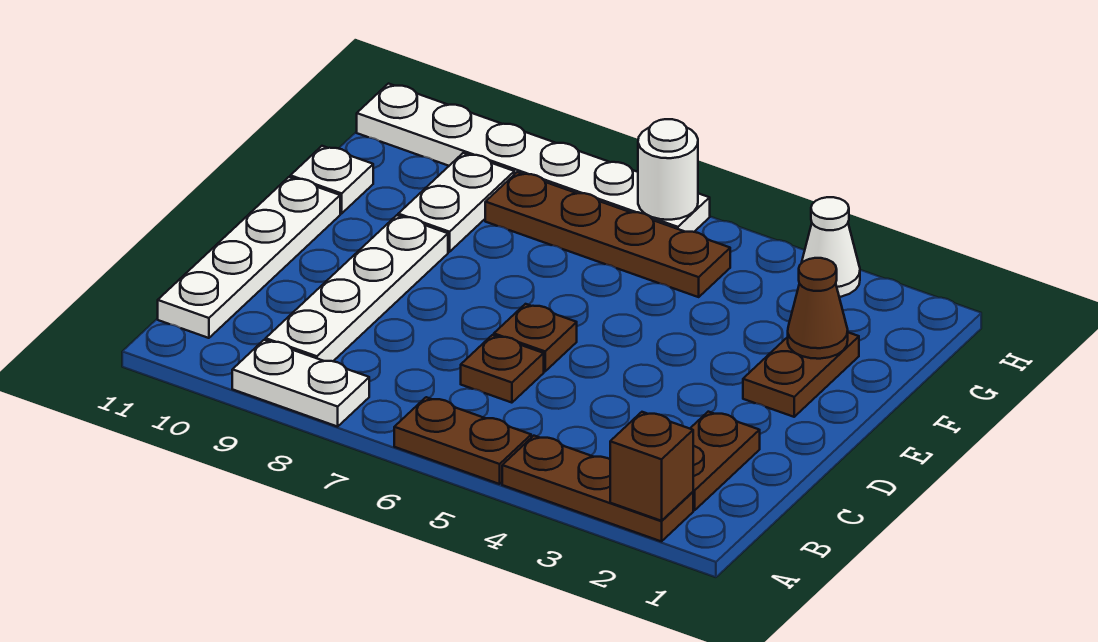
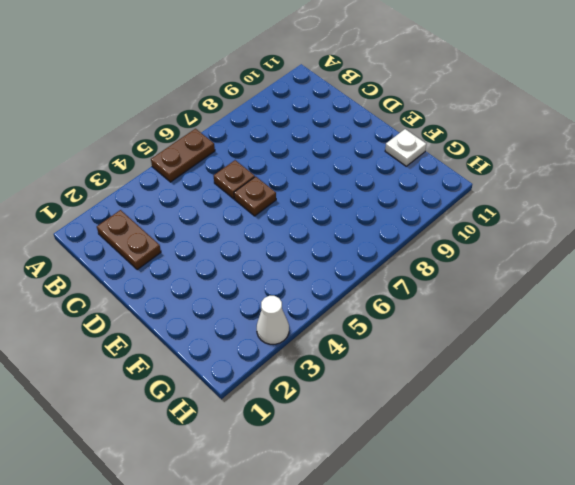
none -> brown plate A2:A4 level 1
none -> white plate A8:A9 level 1
none -> white plate B9:E9 level 1

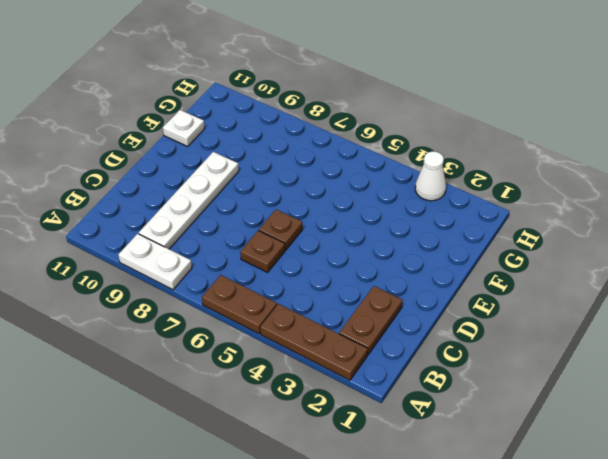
none -> white plate B11:E11 level 1
none -> brown plate E2:F2 level 1
none -> white plate F9:G9 level 1

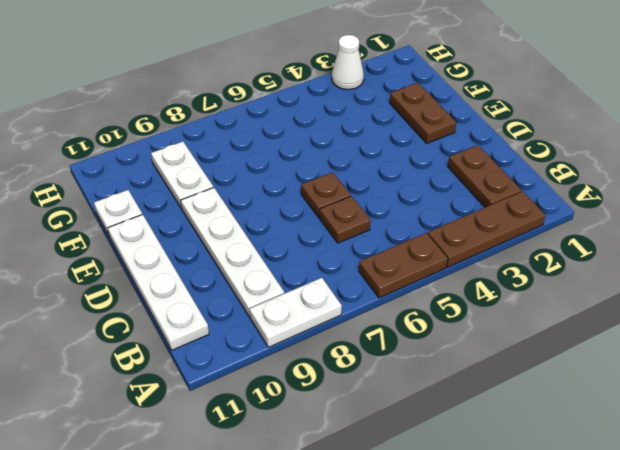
none -> brown plate G5:G8 level 1
none -> white plate H6:H11 level 1
none -> brown brick A2 level 2

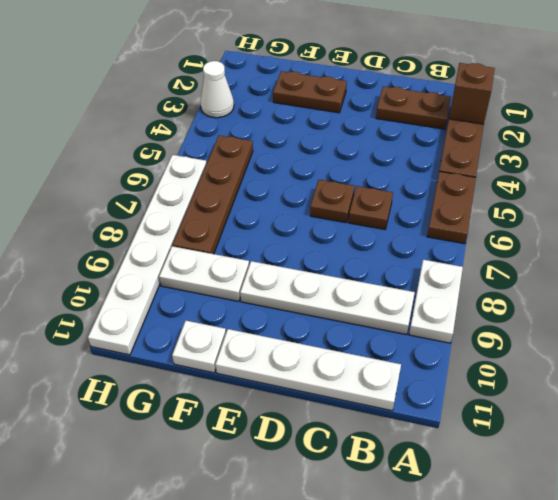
none -> brown cone F2 level 2
none -> white round brick H6 level 2

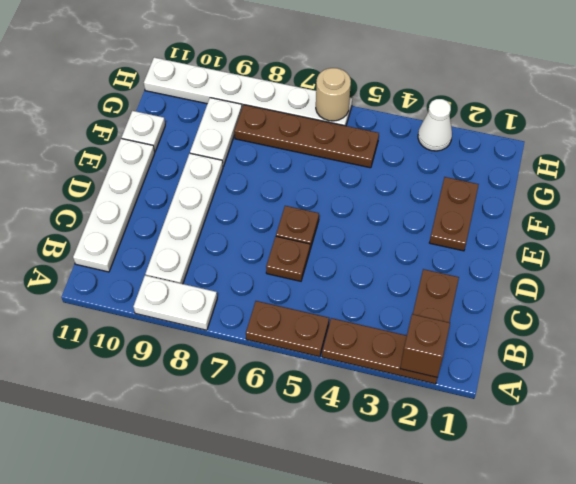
tan round brick H6 level 2 -> white round brick H6 level 2
none -> brown cone F2 level 2

